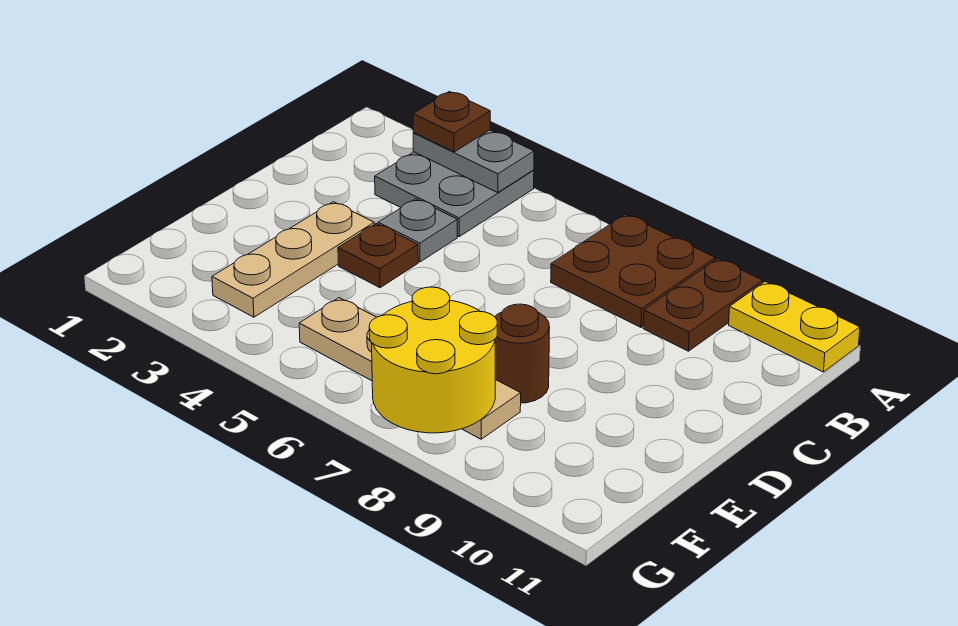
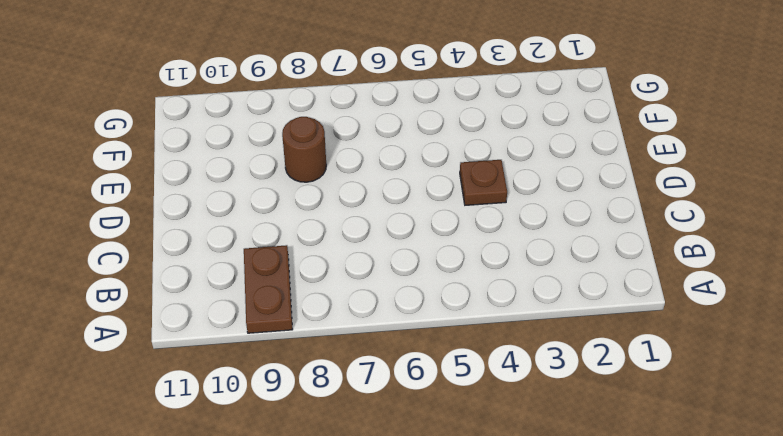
none -> grey plate A3:B4 level 1
none -> brown plate A7:B8 level 1
none -> yellow plate A10:A11 level 1

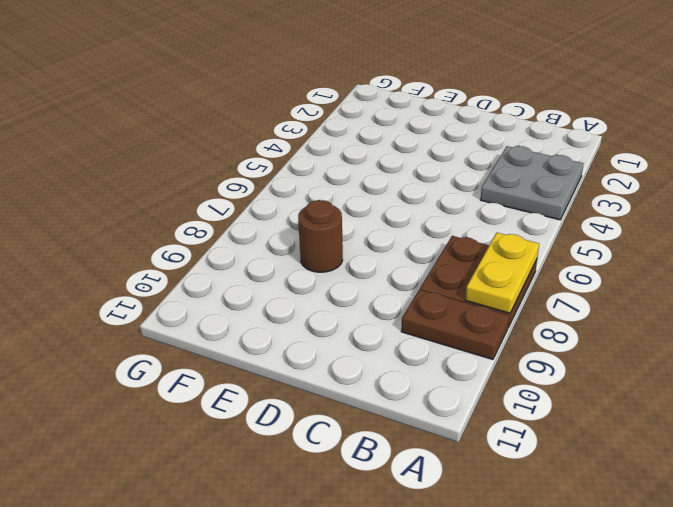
yellow plate A7:A8 level 2 -> yellow plate A10:A11 level 1
none -> grey plate C4 level 1
none -> tan plate D3:F3 level 1
none -> brown plate D4 level 1

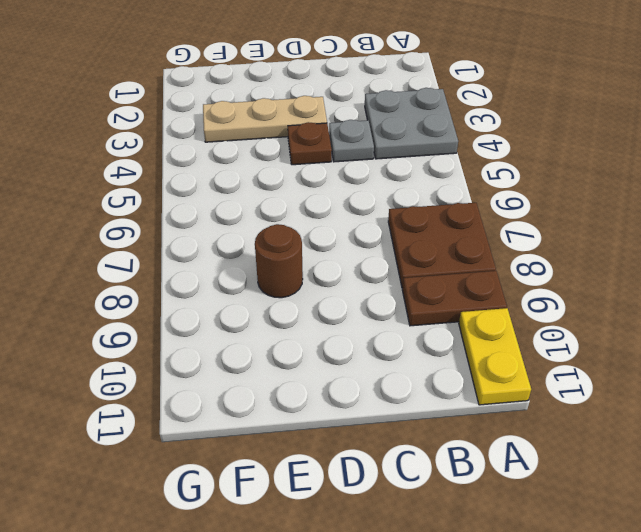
none -> tan plate F5:F8 level 1
none -> grey plate A3:A4 level 2
none -> yellow round brick F7:G8 level 2

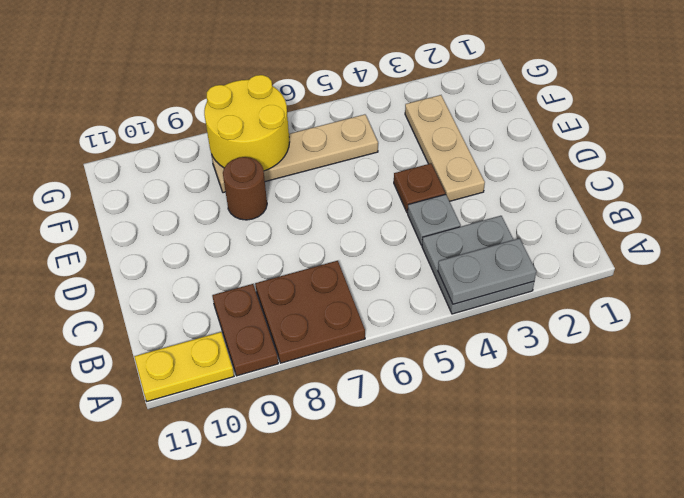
none -> brown plate A3 level 3

